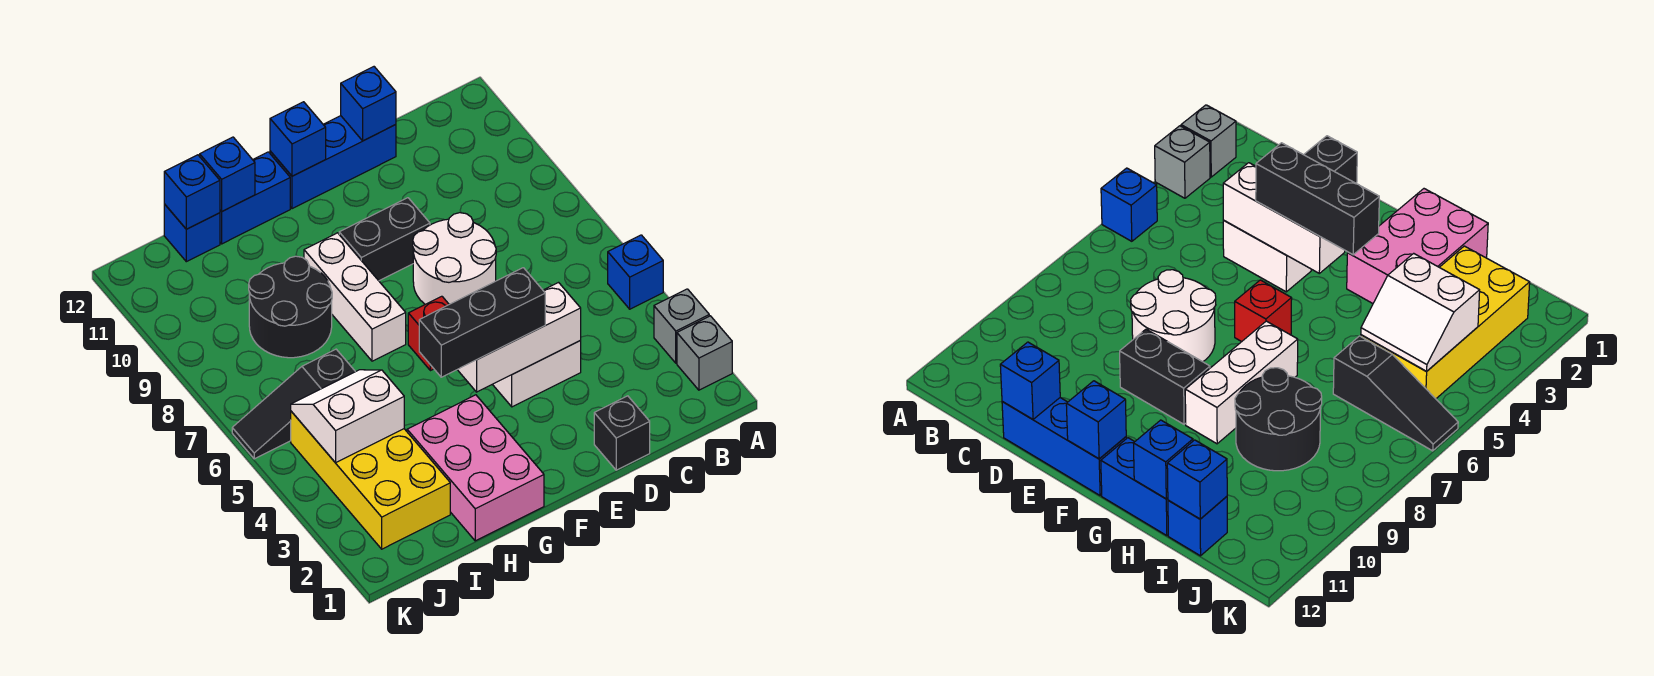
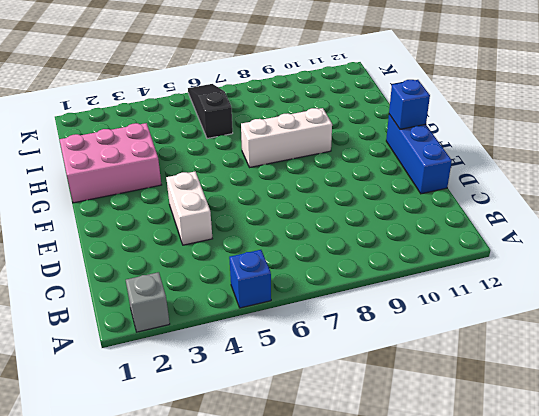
none -> grey brick A3 level 1
none -> black brick D1 level 1
none -> white round brick D7:E8 level 1

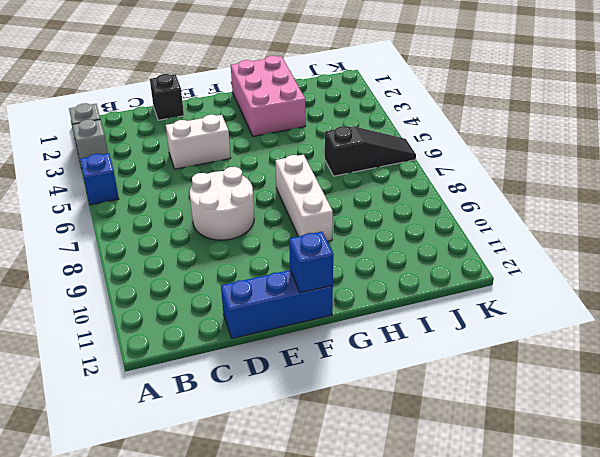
none -> black brick E9:F9 level 1
none -> red brick F6 level 1
none -> blue brick G12:H12 level 1

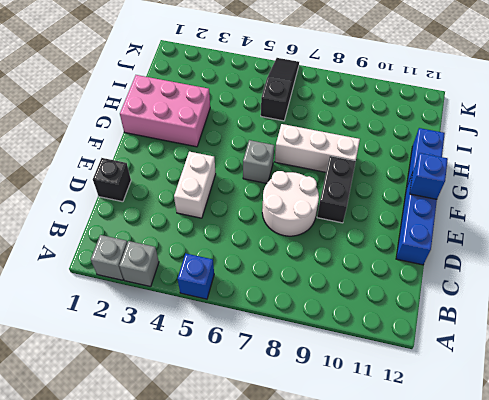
grey brick F6 level 1 -> red brick F6 level 1
none -> black round brick H8:I9 level 1
none -> yellow brick I2:J5 level 1
none -> blue brick I12 level 1

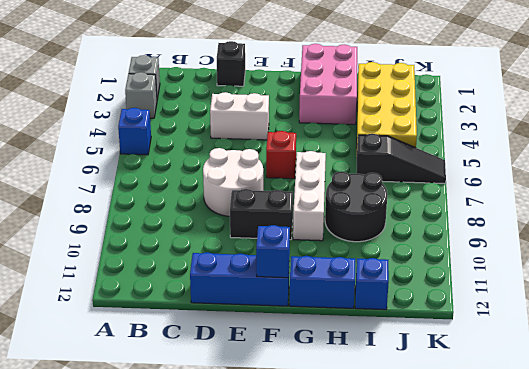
none -> white brick D4:F4 level 2
none -> blue brick D12 level 2
none -> blue brick H12 level 2

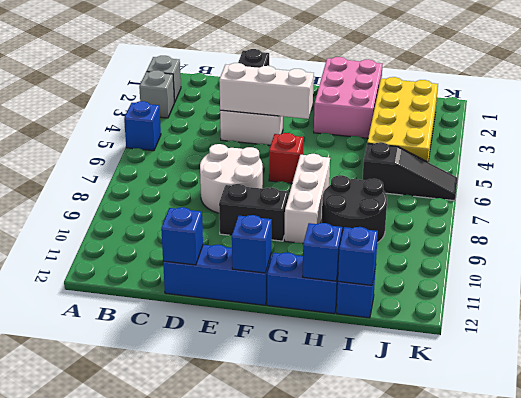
none -> white slope I4:J5 level 2 top 4
none -> black brick E4:G4 level 3

